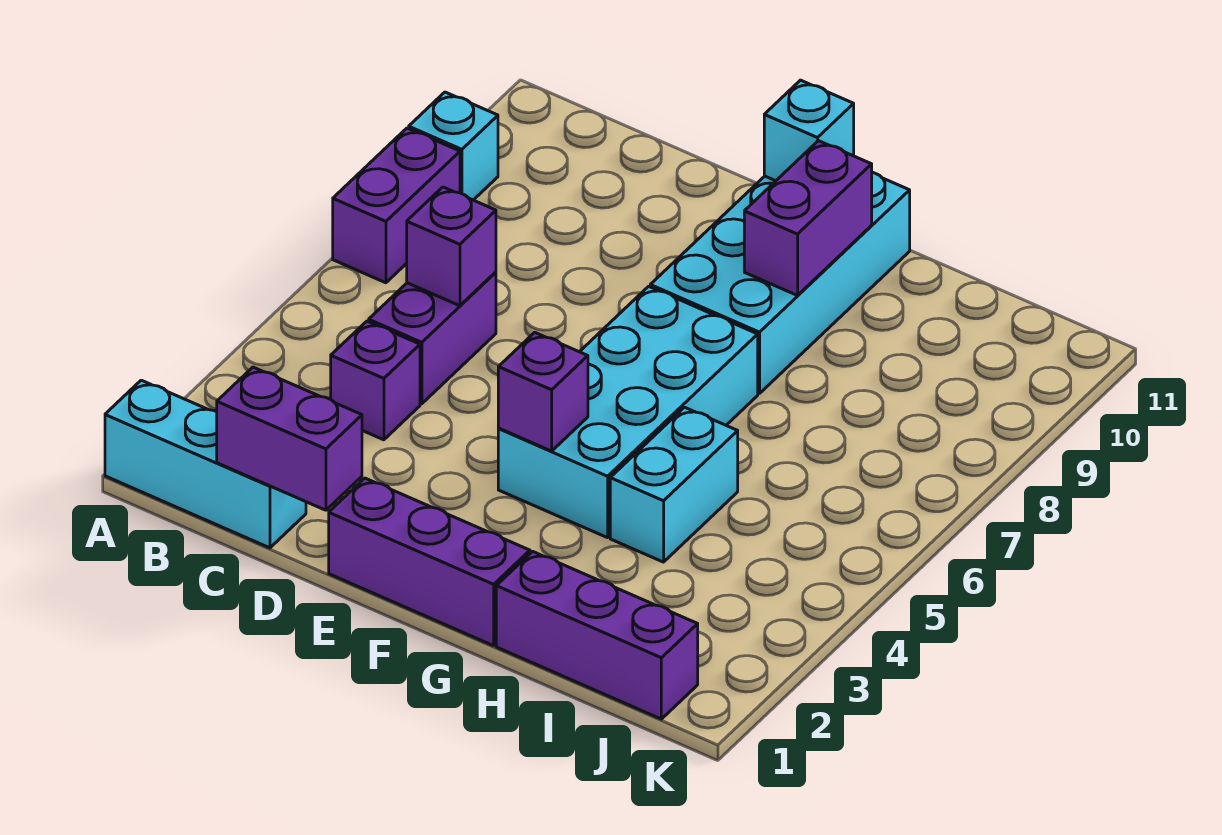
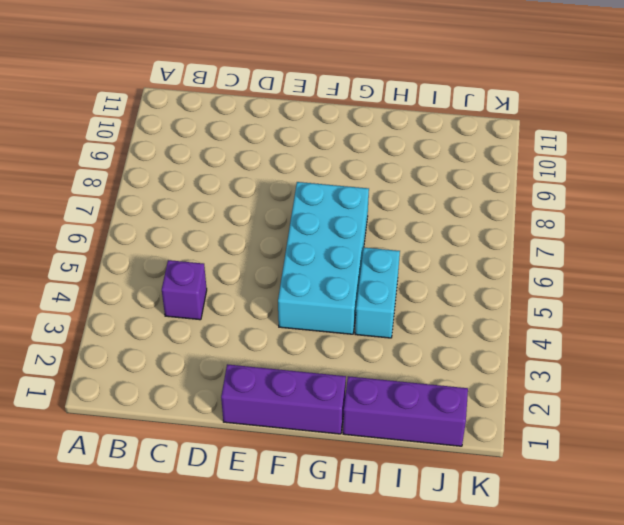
none -> cyan brick A1:C1 level 1
none -> purple brick A7:A8 level 1
none -> cyan brick A9 level 1

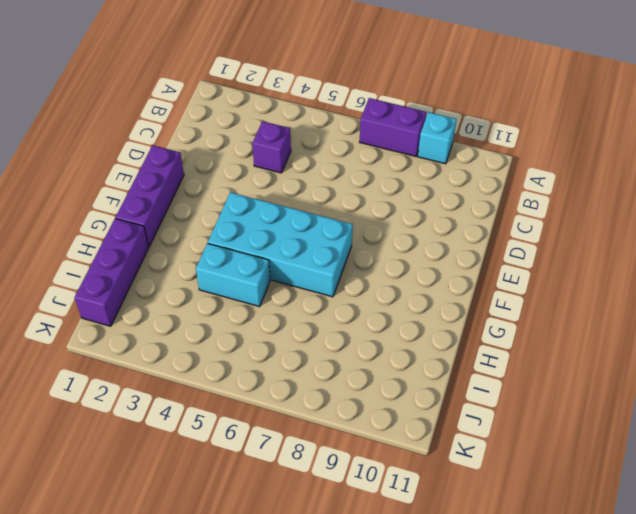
none -> cyan brick A1:C1 level 1
none -> purple brick C5:C6 level 1
none -> cyan brick F8:G11 level 1

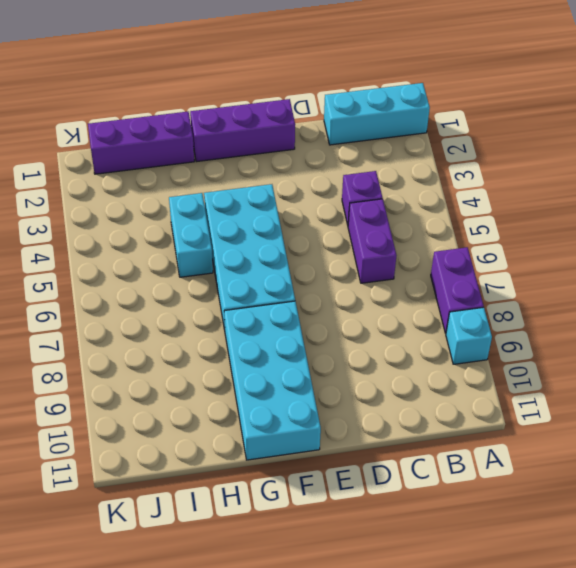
none -> purple brick C1:D1 level 2
none -> purple brick C6 level 2
none -> purple brick F4 level 2

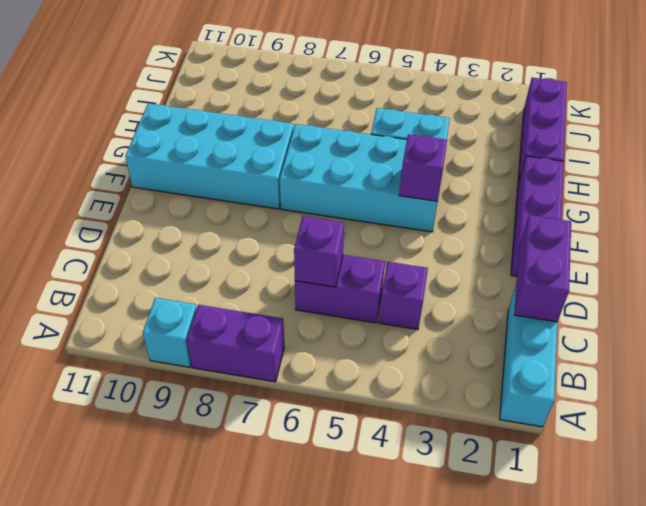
none -> cyan brick F11 level 2
none -> purple brick G9:G10 level 2

